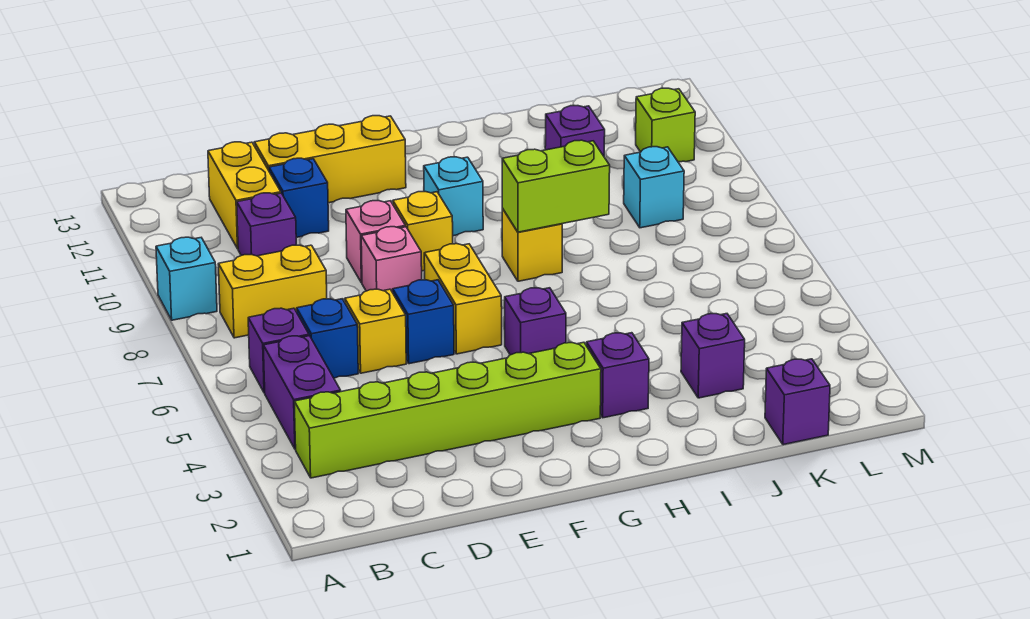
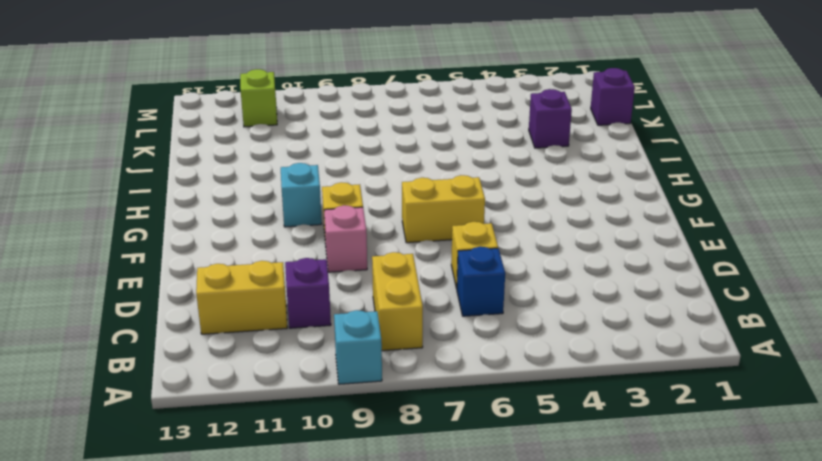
none -> lime brick B3:G3 level 1
none -> purple brick B4:B5 level 1
none -> purple brick B6 level 1

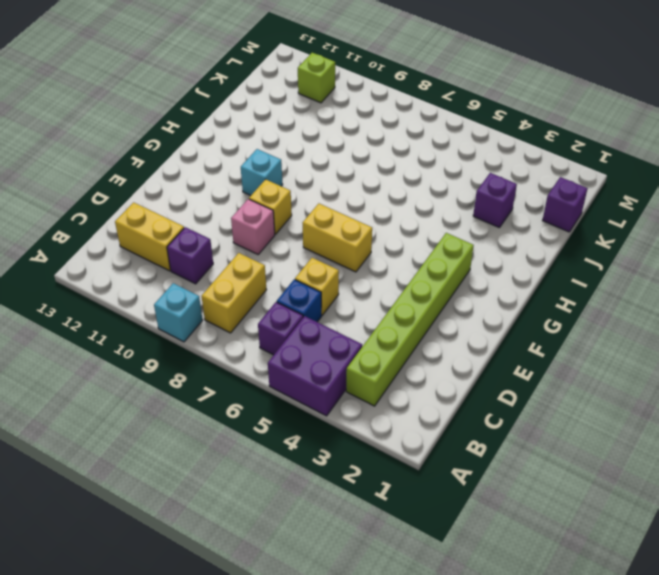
purple brick A4:B5 level 1 -> purple brick B4:B5 level 1
none -> blue brick D11 level 1
none -> yellow brick D12:F12 level 1
none -> blue brick E6 level 1

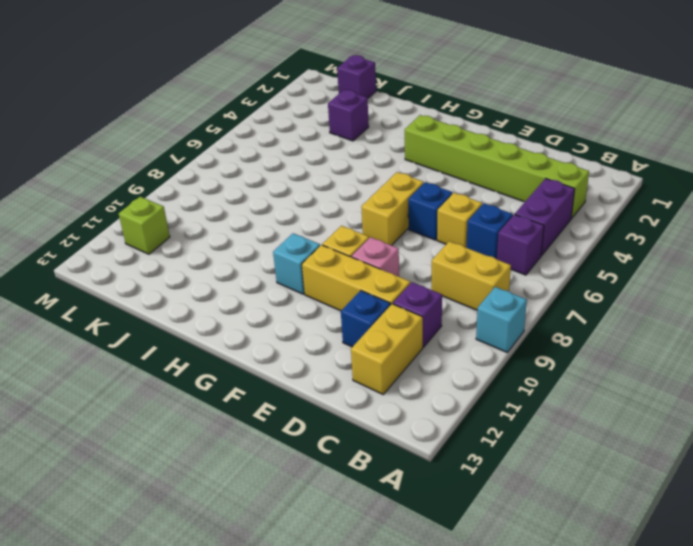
yellow brick D10:F10 level 1 -> yellow brick D12:F12 level 1
none -> pink brick E8 level 1
none -> purple brick G5 level 1
none -> purple brick H3 level 1

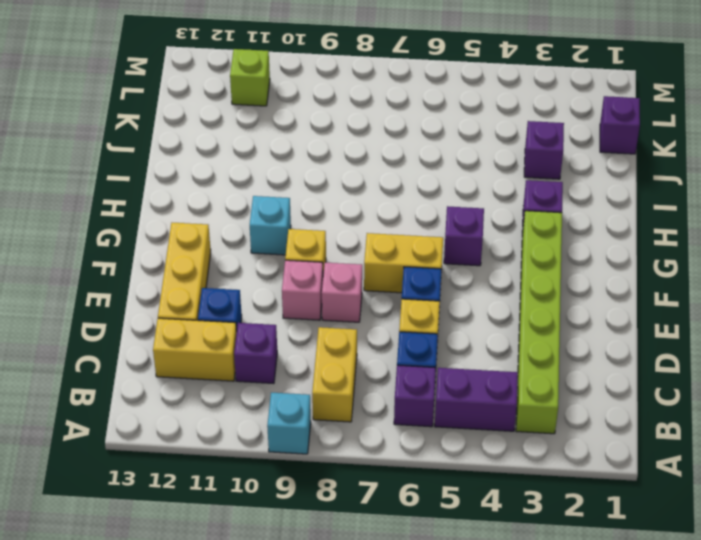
none -> yellow brick H8 level 1
none -> purple brick J11 level 1
none -> cyan brick K9 level 1

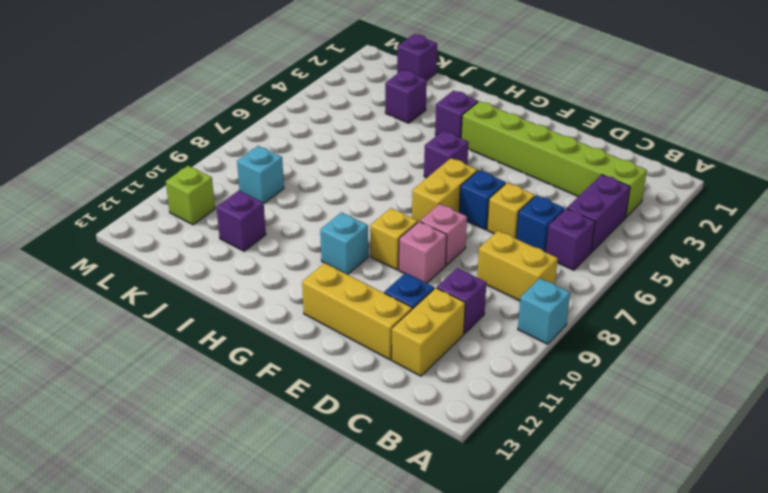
none -> yellow brick H8 level 1
none -> lime brick H8:I8 level 2

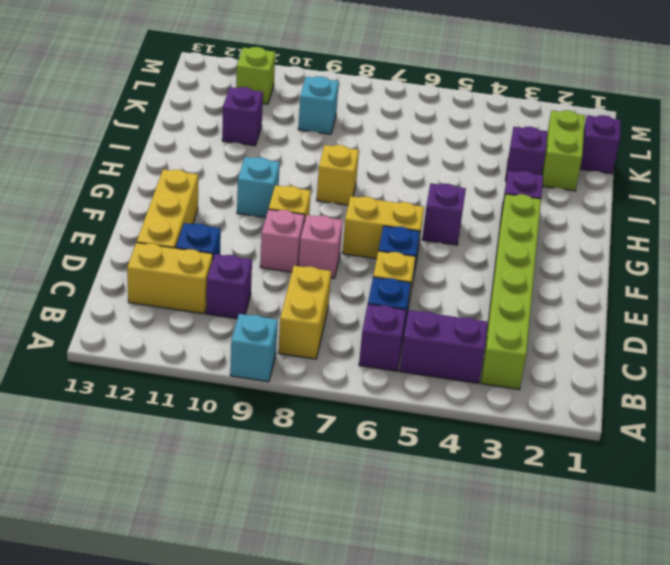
lime brick J2:K2 level 1 -> lime brick H8:I8 level 2

